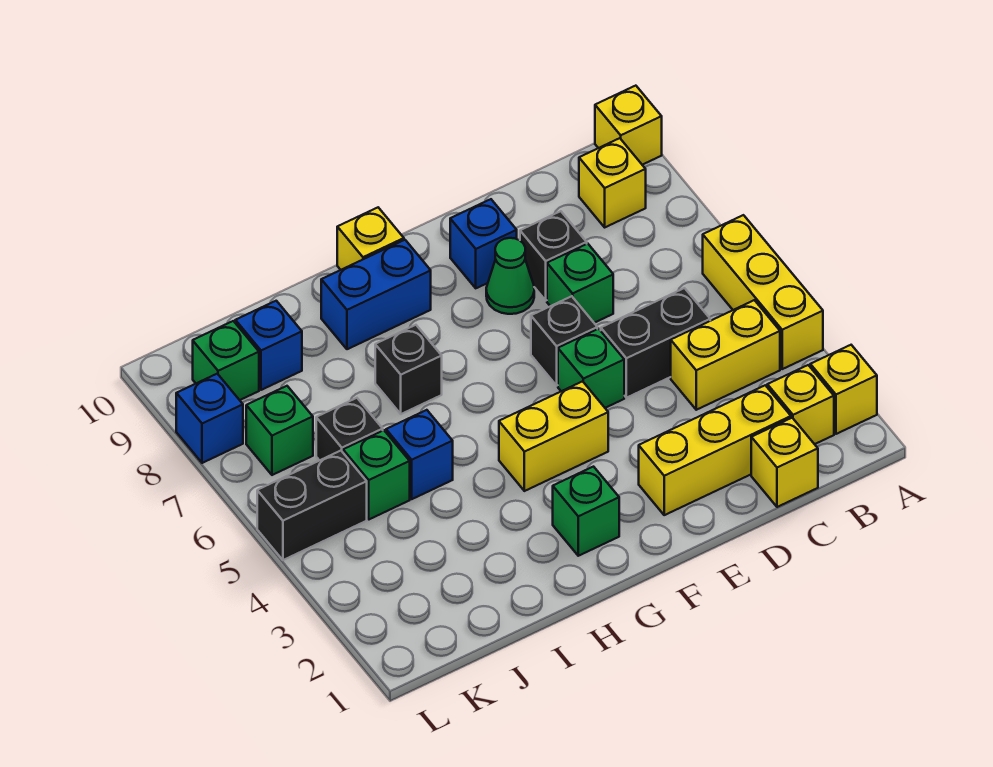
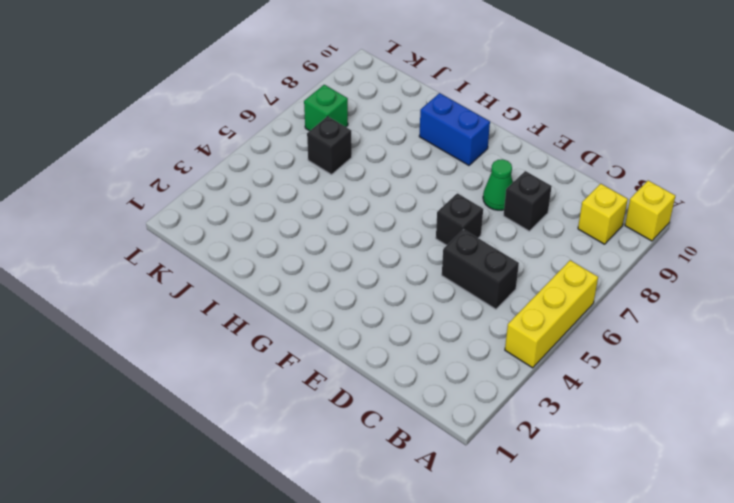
none -> yellow brick A2 level 1
none -> yellow brick B2 level 1
none -> yellow brick B4:C4 level 1

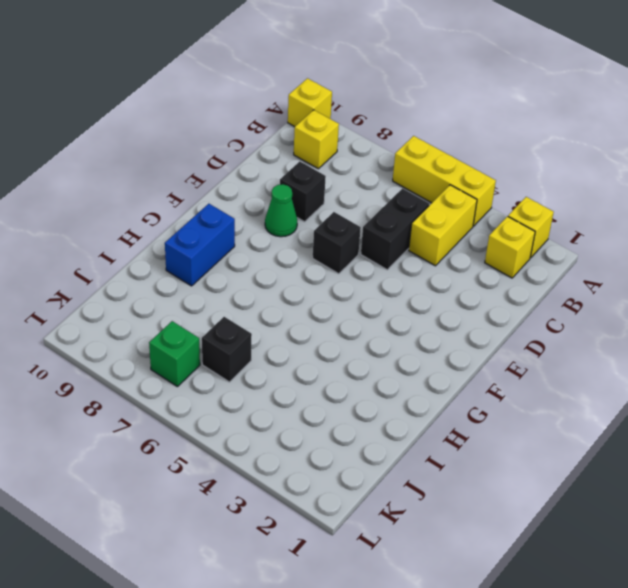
none -> yellow brick C1 level 1
none -> yellow brick C2:E2 level 1
none -> green brick D7 level 1

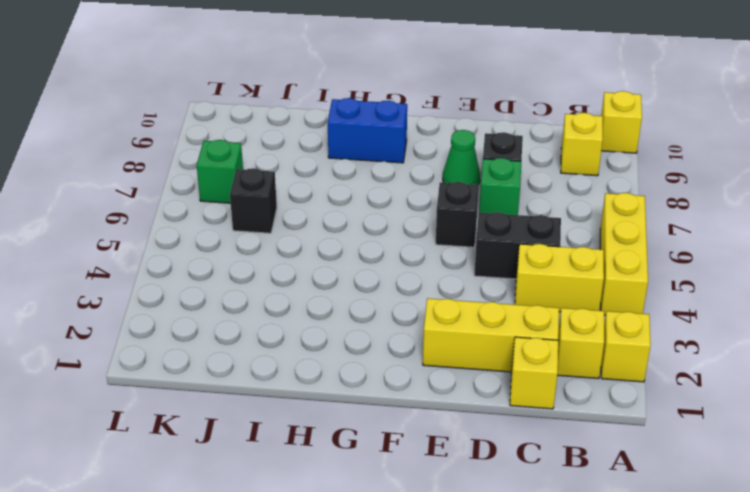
none -> green brick E5 level 1
none -> blue brick E9 level 1
none -> yellow brick F4:G4 level 1

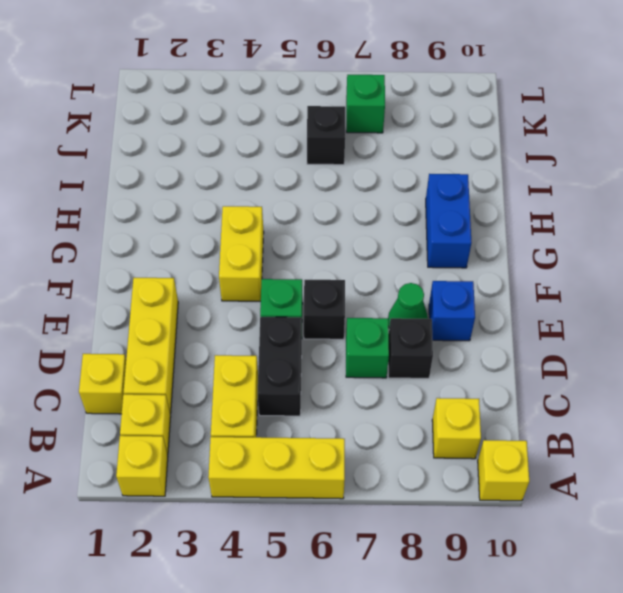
none -> green brick G2 level 1
none -> yellow brick G10 level 1
none -> black brick H7 level 1

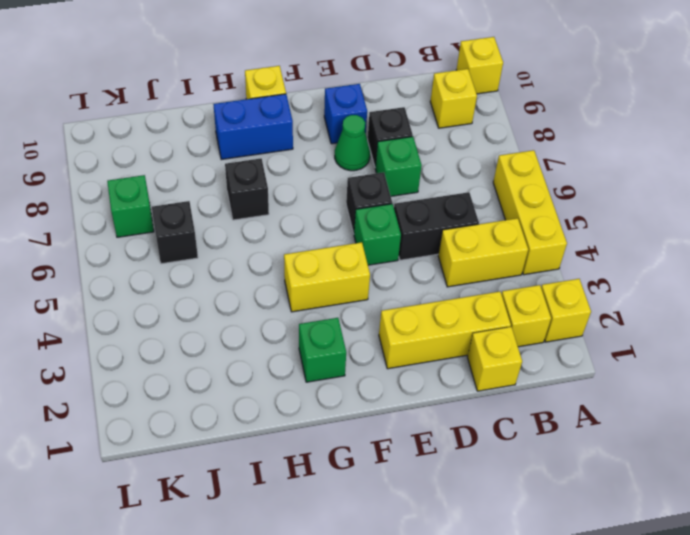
none -> blue brick I5 level 1
none -> green brick J5 level 1
none -> blue brick J9 level 1

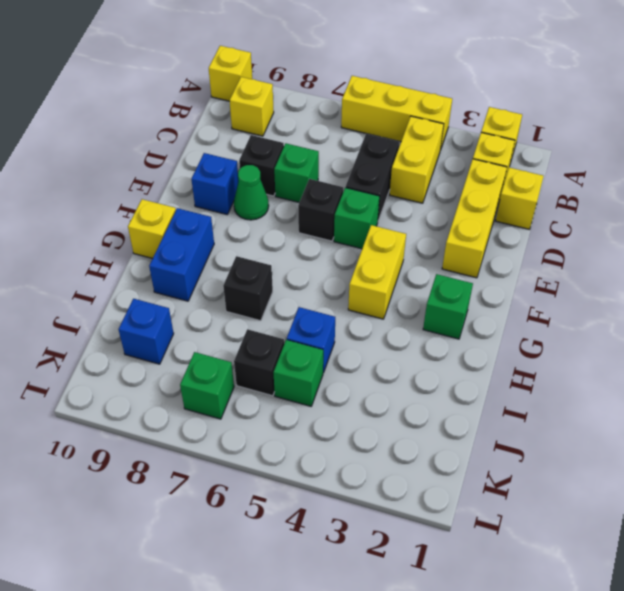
none -> black brick K5:L5 level 1
none -> green brick K9 level 1
none -> blue brick L8 level 1

